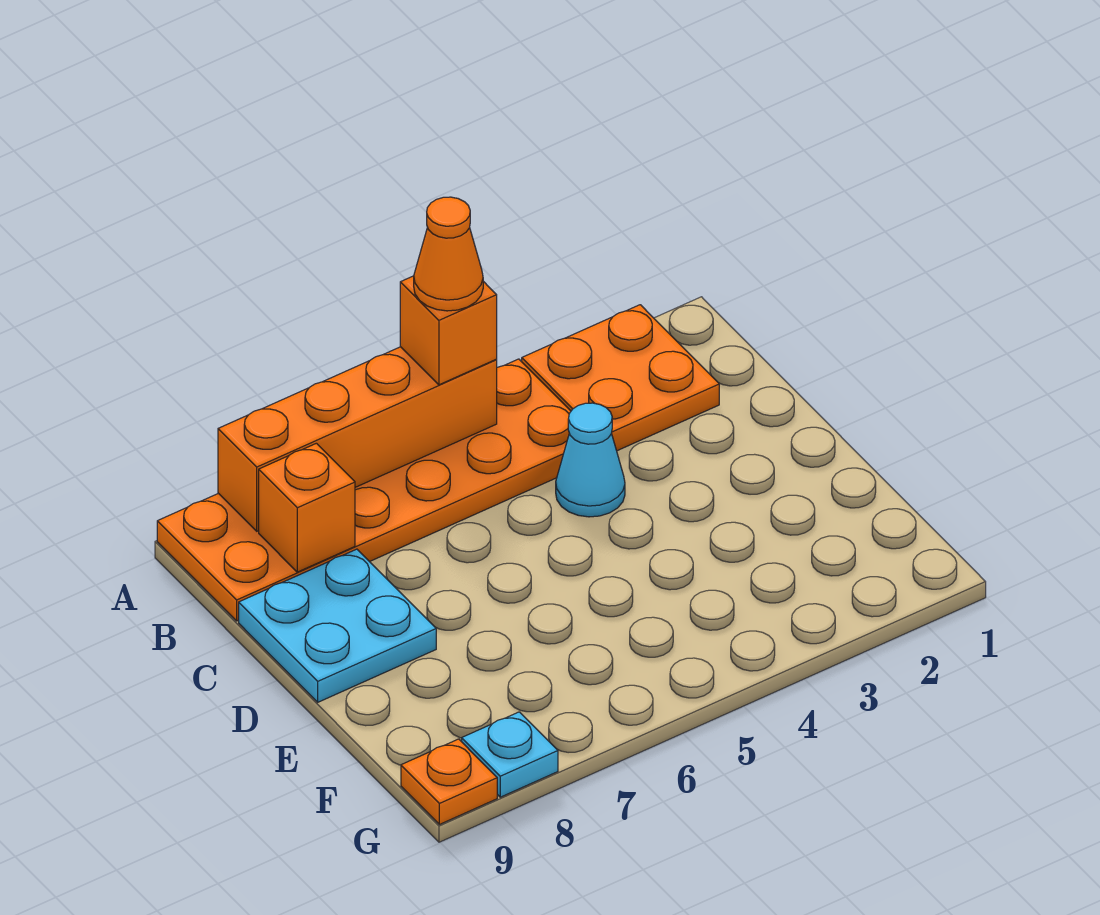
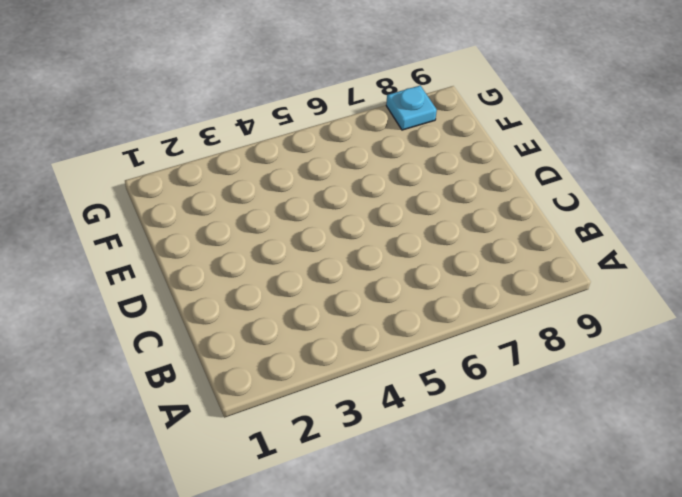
none -> orange plate A2:B3 level 1
none -> orange plate A4:B9 level 1

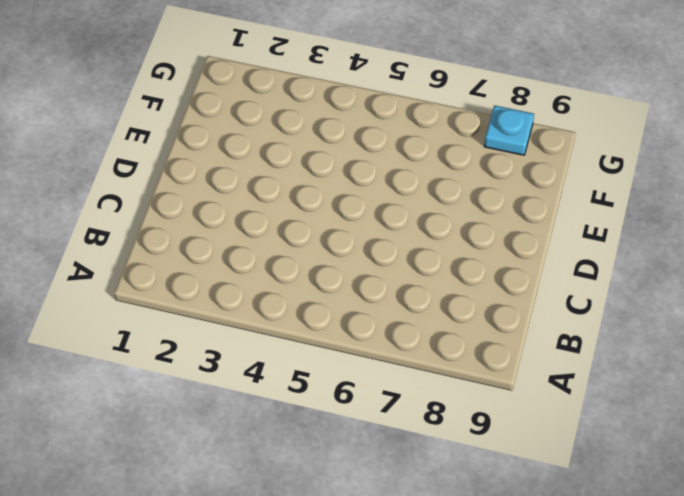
none -> orange plate A2:B3 level 1
none -> orange plate A4:B9 level 1

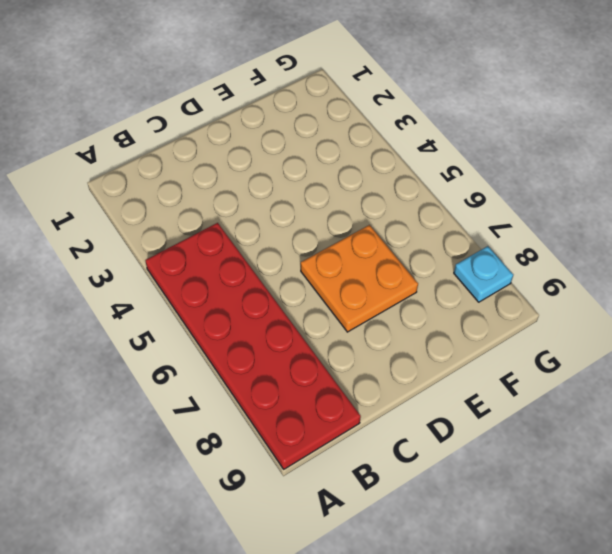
red plate A4:B9 level 1 -> orange plate A4:B9 level 1
orange plate D6:E7 level 1 -> orange plate A2:B3 level 1
none -> cyan cone C4 level 1
none -> cyan plate C8:D9 level 1

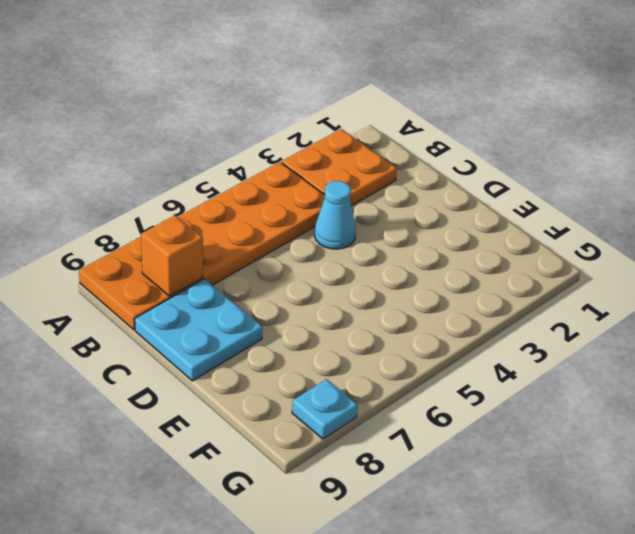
none -> orange plate G9 level 1
none -> orange brick A5:A8 level 2

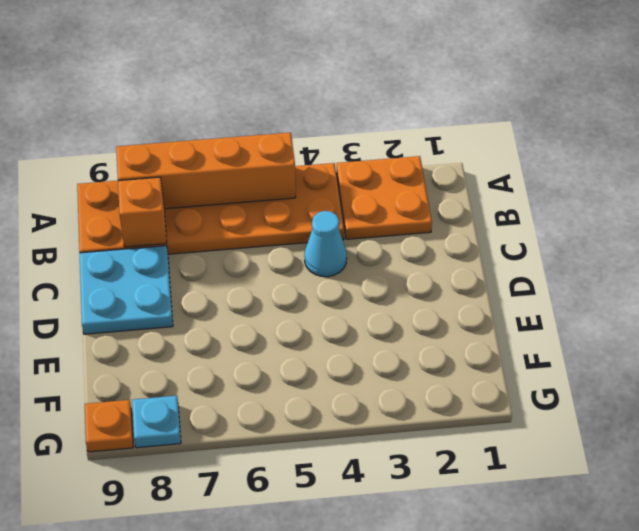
none -> orange brick A5 level 3
none -> orange cone A5 level 4

